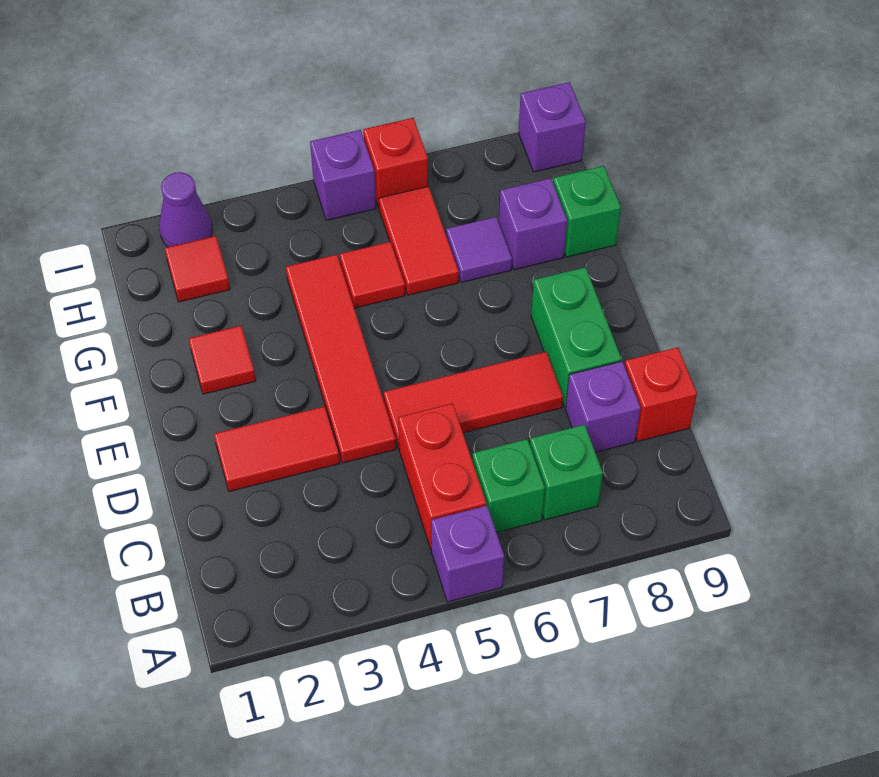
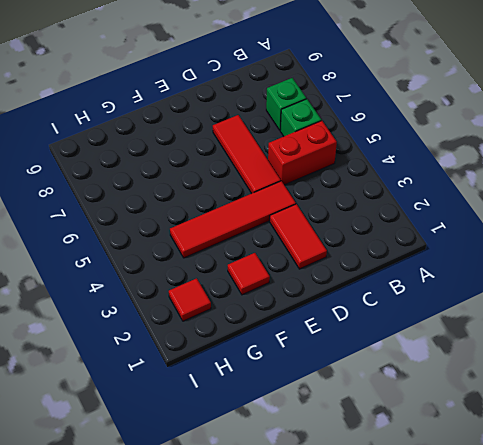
none -> purple brick A5 level 1
none -> purple brick C8 level 1
none -> red brick C9 level 1

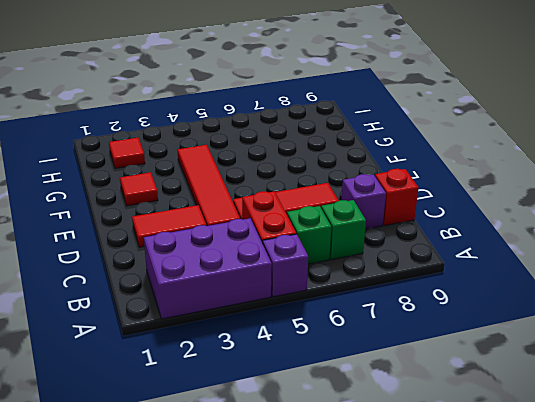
purple brick A2:B4 level 1 -> none
none -> green brick D8:E8 level 1
none -> red tile G5 level 1
none -> red tile G6:H6 level 1

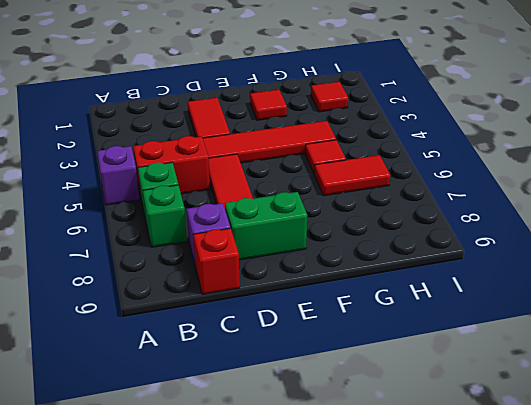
none -> purple tile G7 level 1
none -> purple brick G8 level 1
none -> green brick G9 level 1

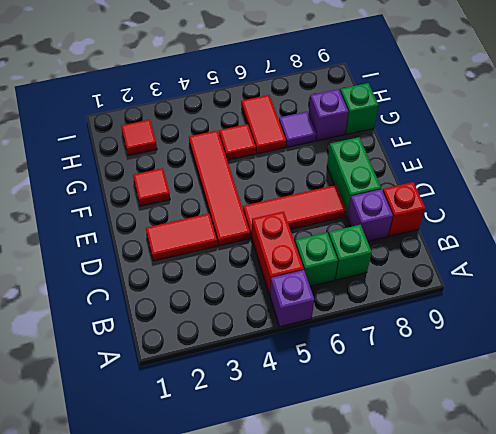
none -> purple cone I2 level 1
none -> purple brick I5 level 1
none -> red brick I6 level 1

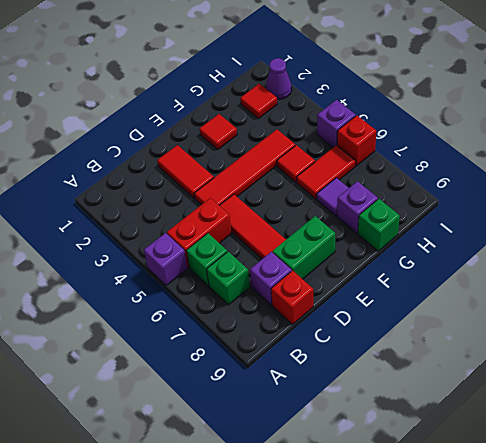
none -> purple brick I9 level 1

